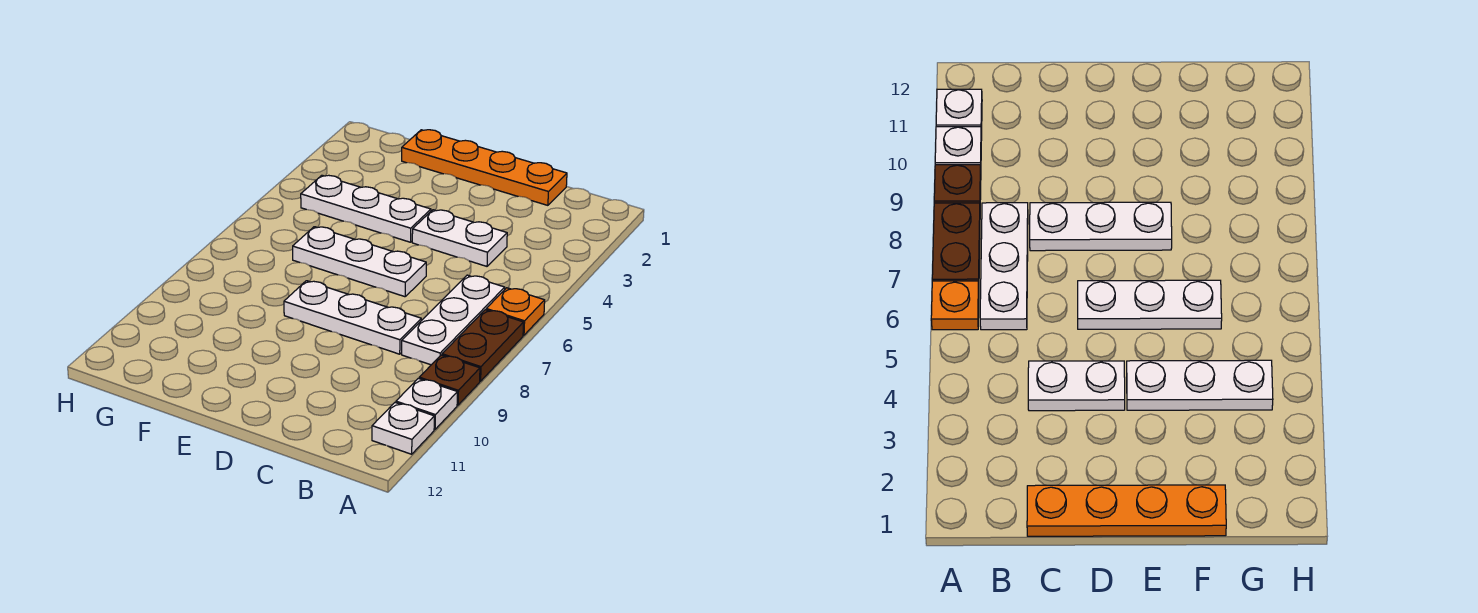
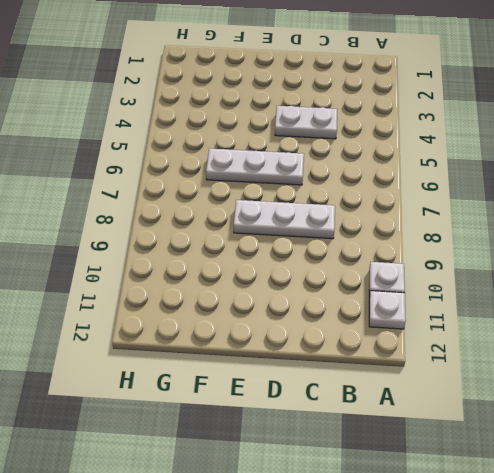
none -> orange plate A6 level 1
none -> brown plate A7:A8 level 1

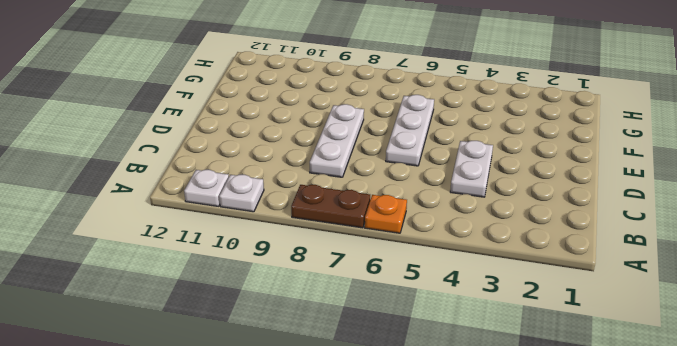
none -> brown plate A9 level 1
none -> white plate B6:B8 level 1

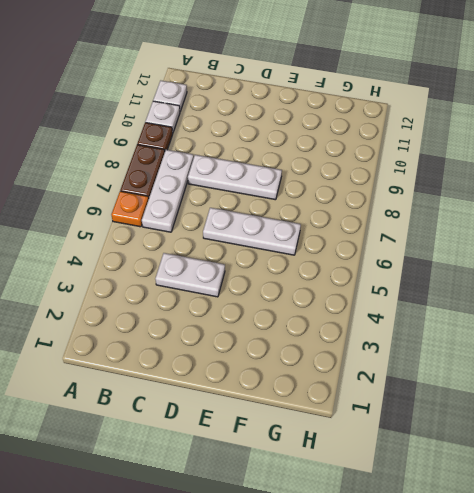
none -> orange plate C1:F1 level 1
none -> white plate E4:G4 level 1

